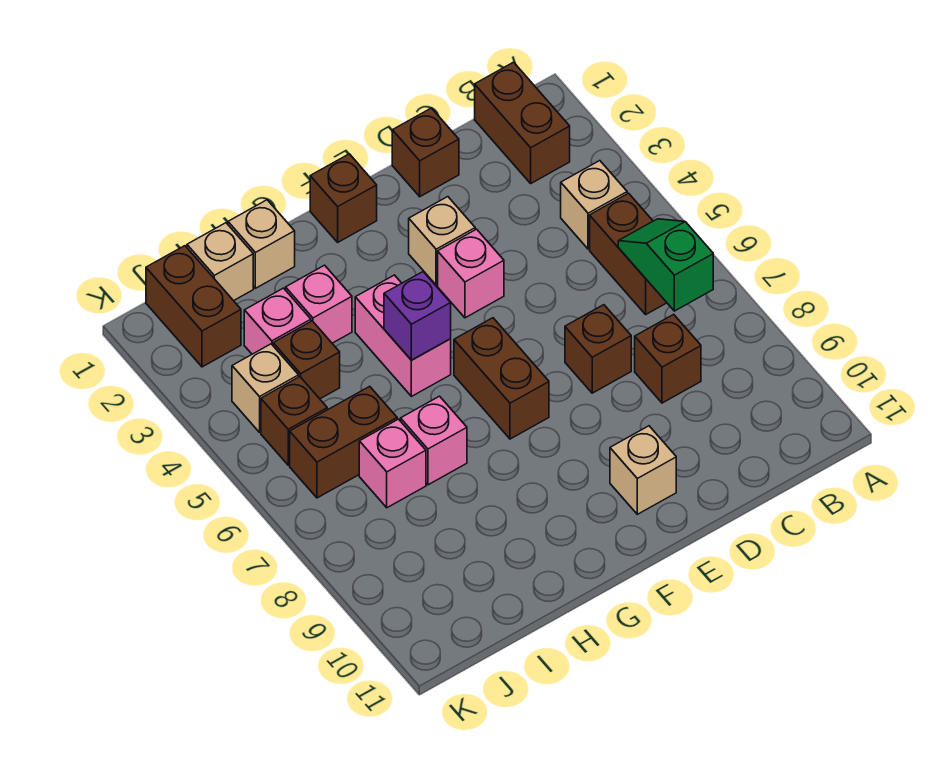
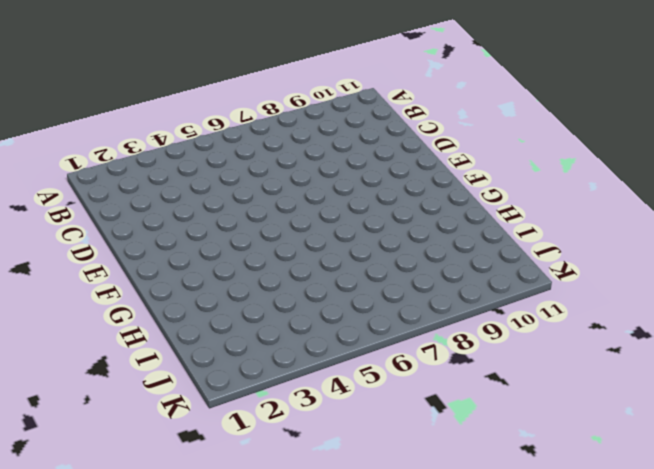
none -> brown brick B1:B2 level 1
none -> tan brick B4 level 1
none -> brown brick B5:B6 level 1

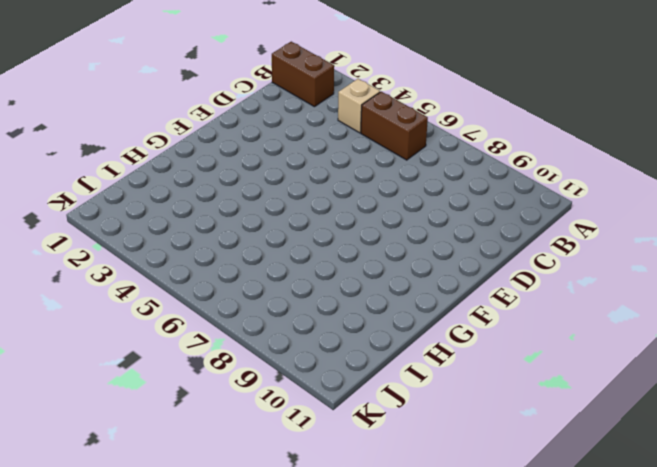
none -> brown brick C8 level 1
none -> brown brick D1 level 1
none -> brown brick D7 level 1

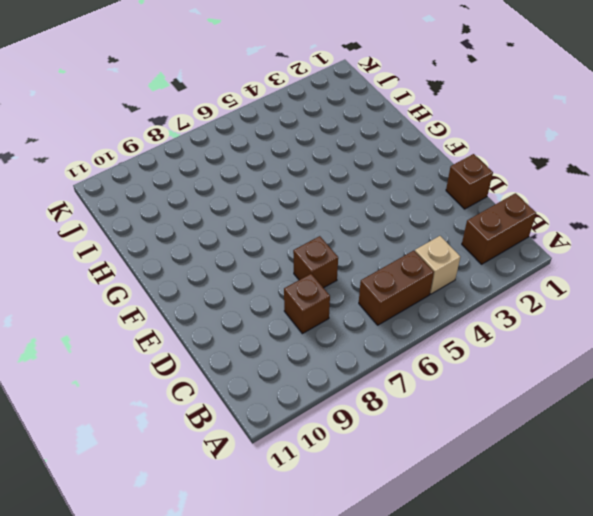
none -> tan brick E3 level 1
none -> pink brick E4 level 1
none -> tan brick E10 level 1

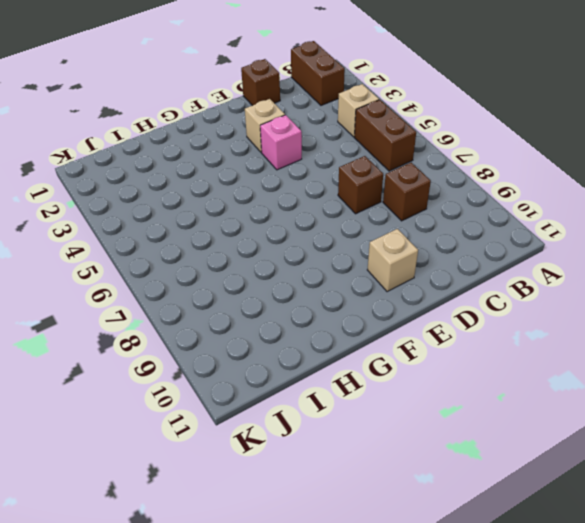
none -> brown brick F1 level 1
none -> brown brick F6:F7 level 1
none -> pink brick G4:G5 level 1

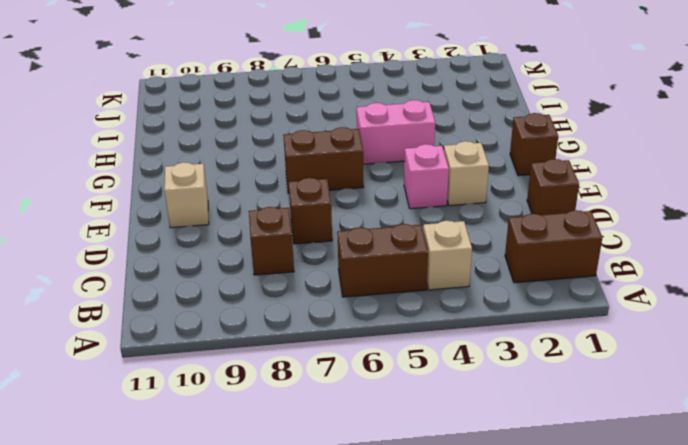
none -> tan brick H1 level 1
none -> pink brick H3 level 1
none -> pink brick H7 level 1

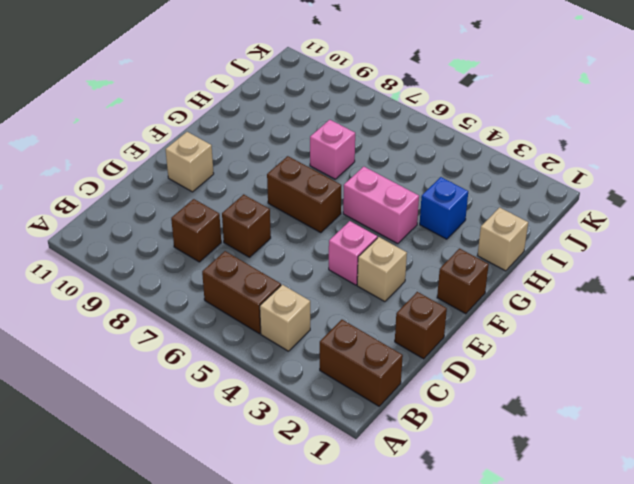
blue brick H3 level 1 -> pink brick H3 level 1
none -> tan brick I1 level 1
none -> pink brick I3 level 1
none -> brown brick I4 level 1

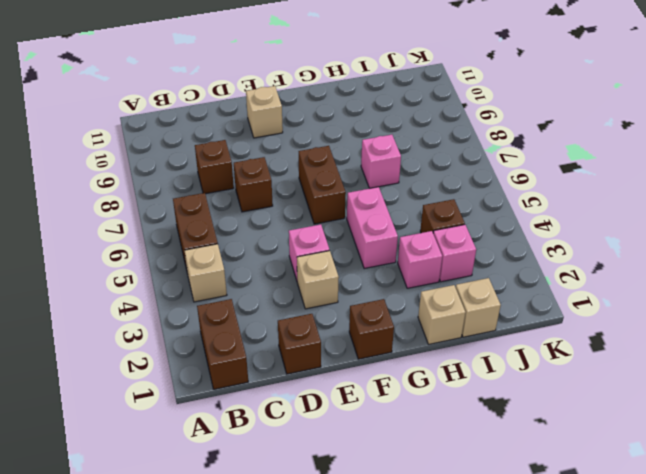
none -> brown brick I6:J6 level 1
none -> pink brick I7 level 1
none -> brown brick J1:J2 level 1

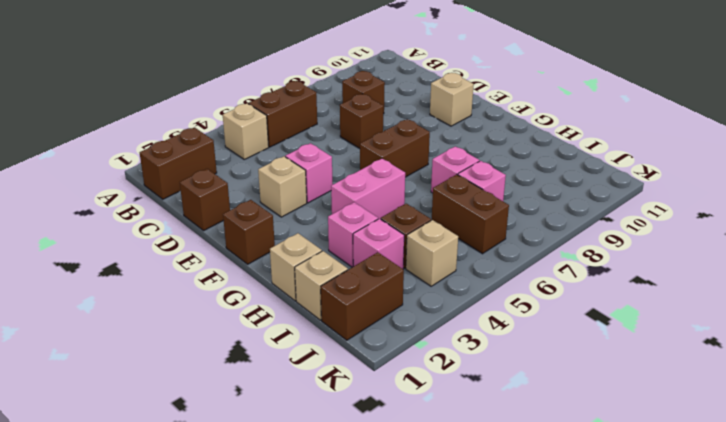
none -> brown brick J5 level 1
none -> green slope B6:B7 level 2 top 7
none -> purple brick G5 level 2

